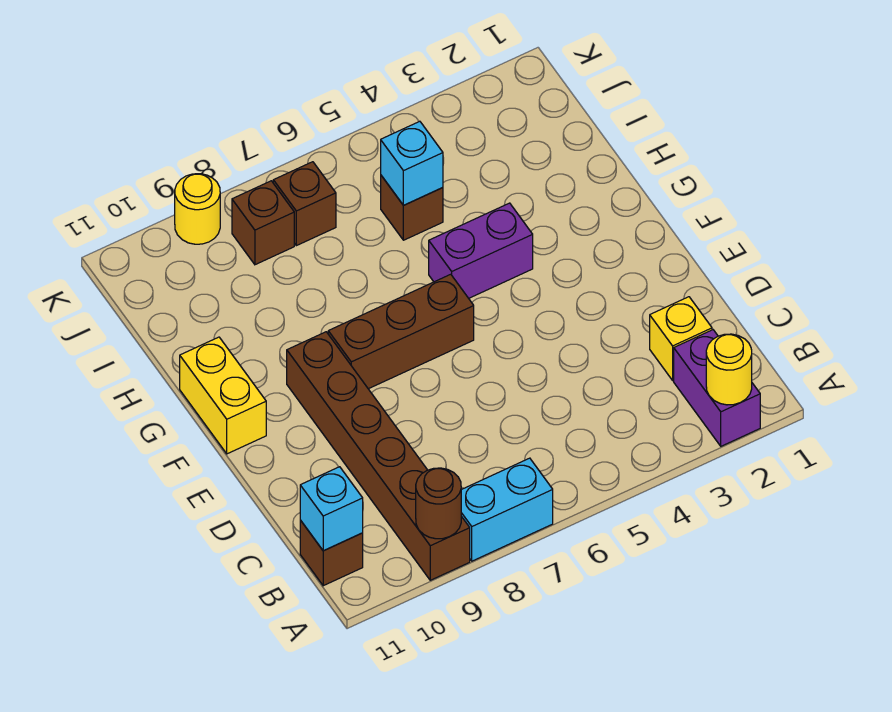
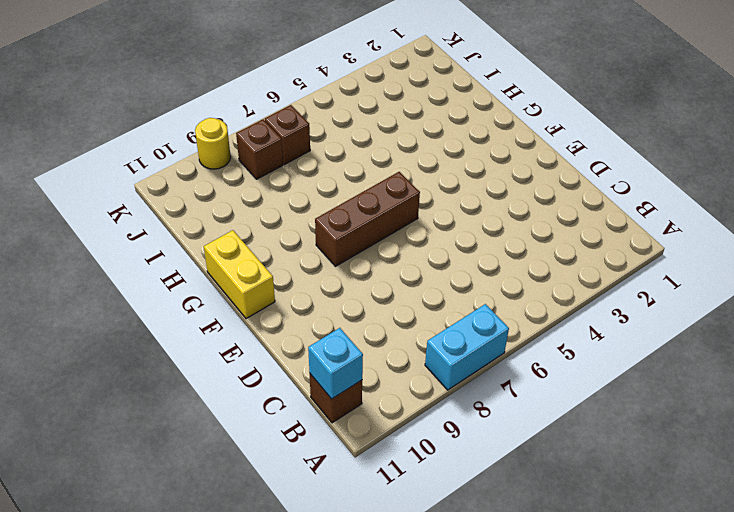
none -> purple brick A2:B2 level 1
none -> brown brick A9:F9 level 1
none -> yellow brick C2 level 1

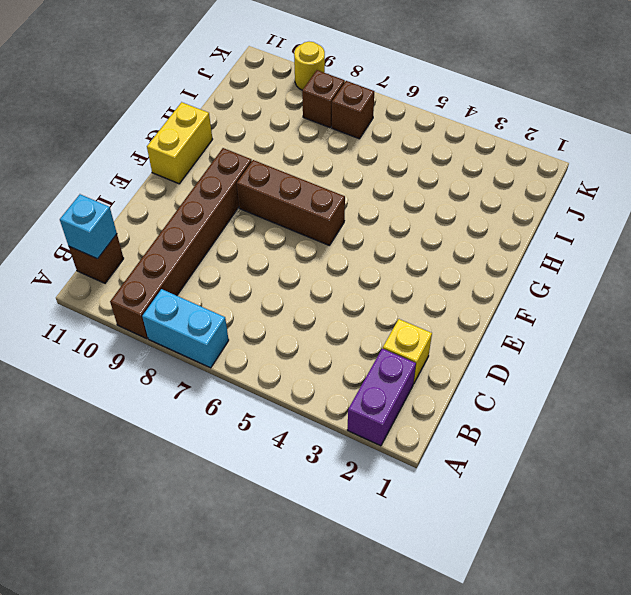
none -> purple brick G4:G5 level 1
none -> brown brick I5 level 1
none -> yellow round brick A2 level 2

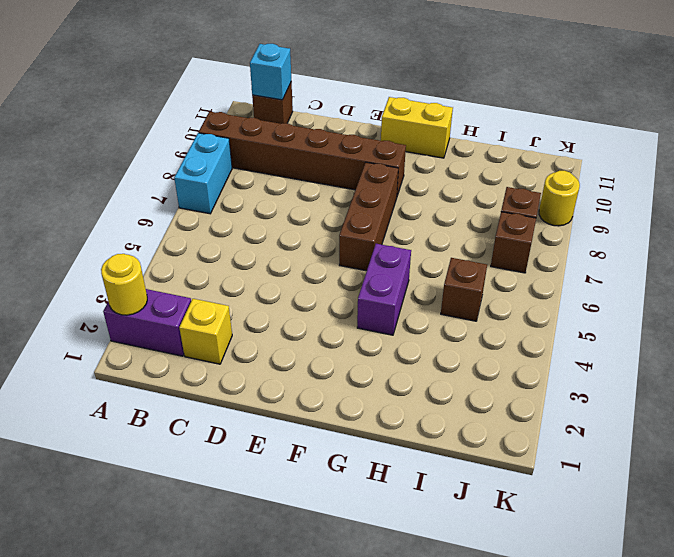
none -> brown round brick A9 level 2
none -> cyan brick I5 level 2

